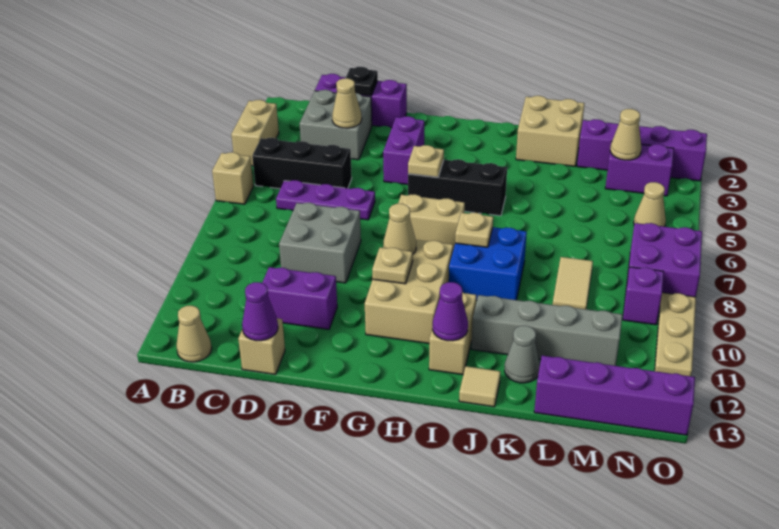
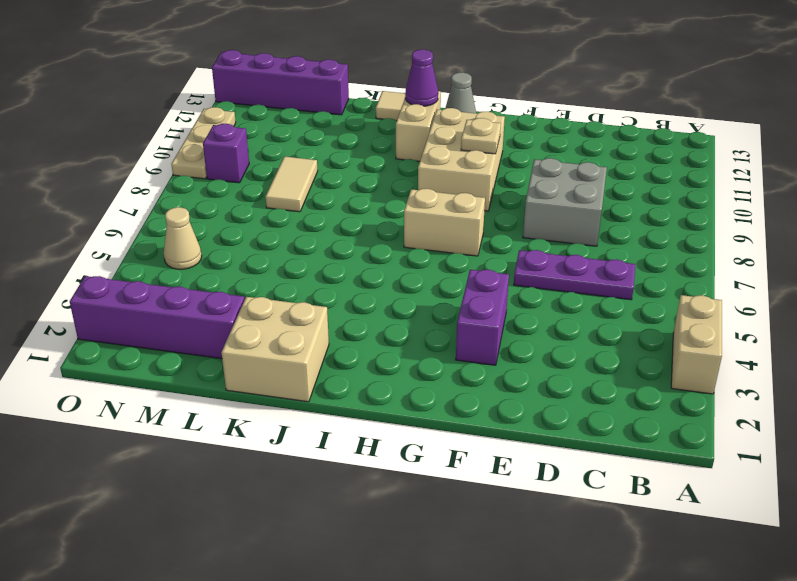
grey cone H13 level 1 -> grey cone K12 level 1
none -> tan brick A6 level 1
none -> black brick B5:D5 level 1
none -> tan cone B13 level 1
none -> purple brick C1:E1 level 1

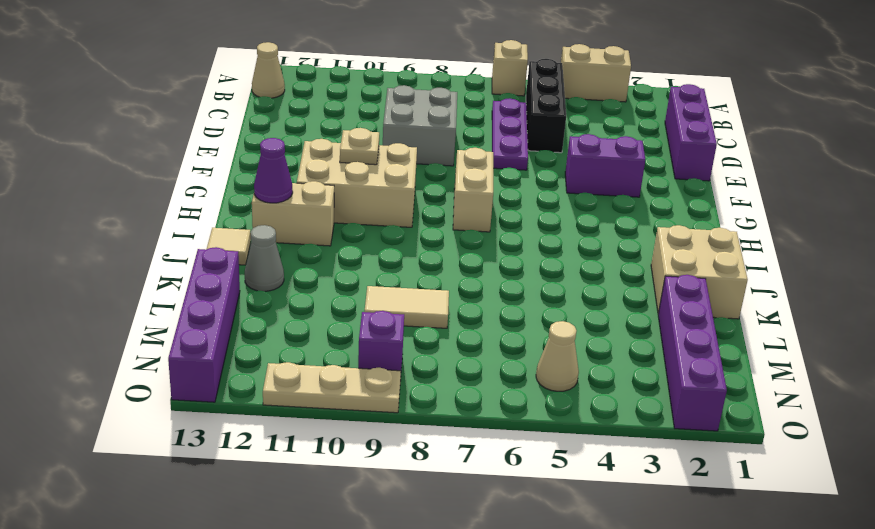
none -> grey brick C2:D3 level 1
none -> purple brick D11:E11 level 1
none -> tan brick D13 level 1
none -> black brick G5:I5 level 1

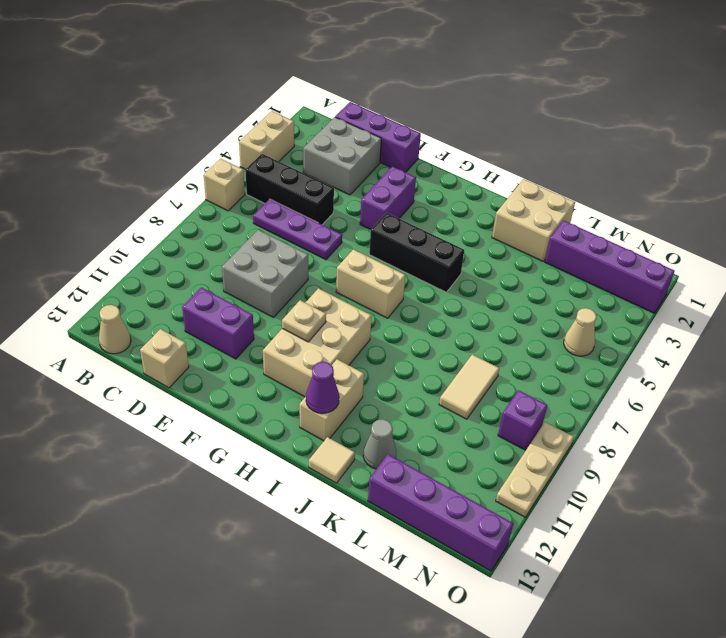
none -> blue brick I8:J9 level 1
none -> grey brick J11:M11 level 1
none -> purple brick M3:N3 level 1
none -> purple brick N7:O8 level 1

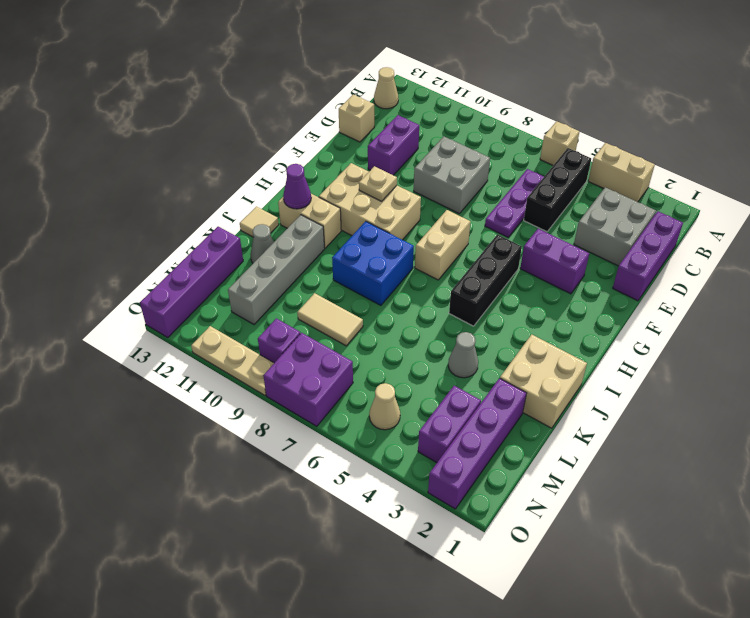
grey cone K4 level 1 -> none
none -> black plate D1 level 2
none -> tan cone D3 level 2
none -> purple cone D13 level 2
none -> tan plate G5 level 2

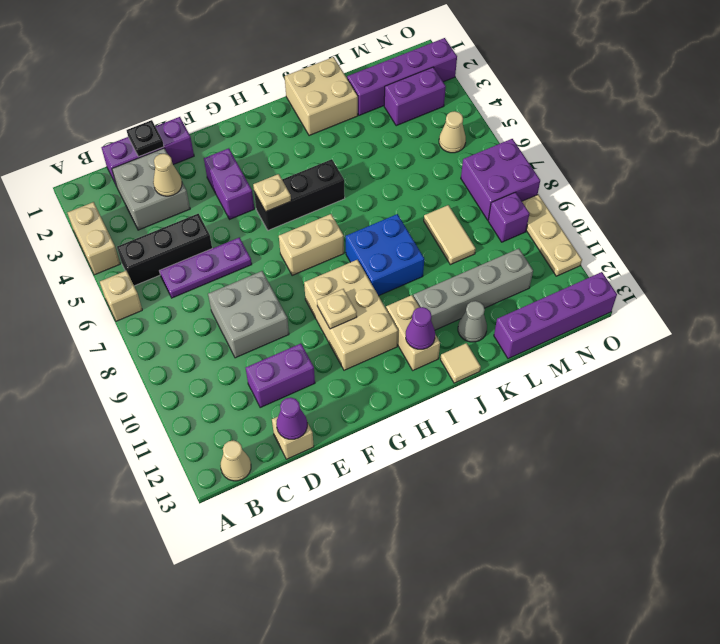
none -> tan cone G9 level 2
none -> tan plate I8 level 2
none -> tan cone M3 level 2

